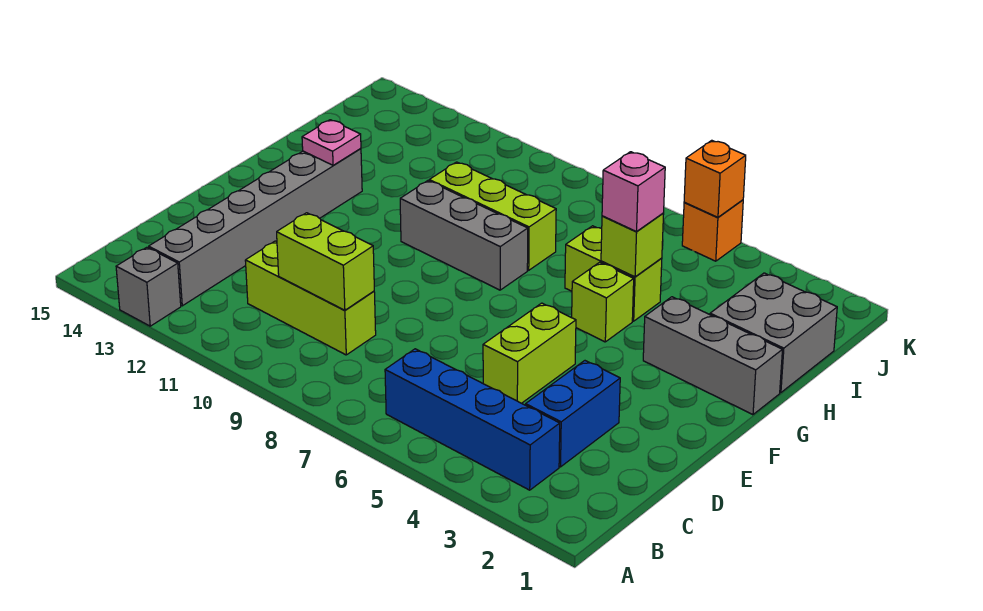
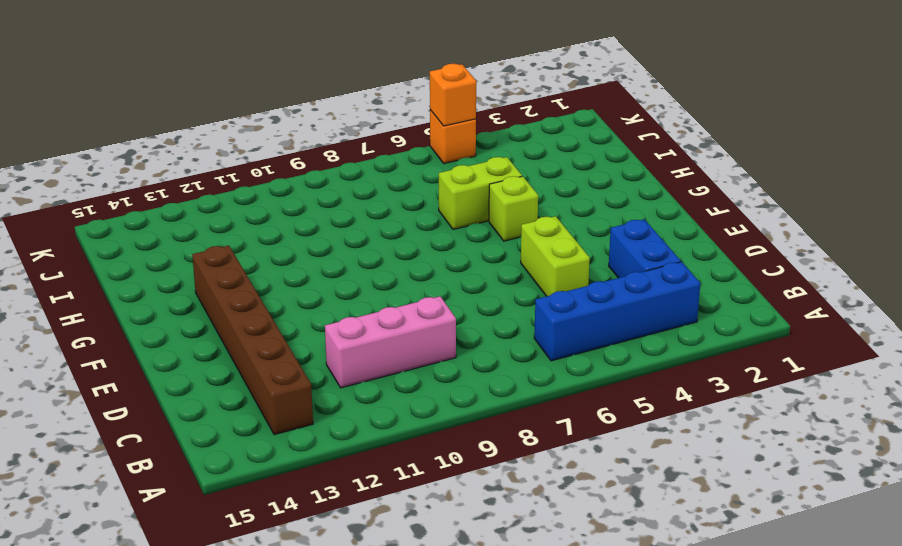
brown brick B13:G13 level 1 -> grey brick B13:G13 level 1
pink brick C9:C11 level 1 -> lime brick C9:C11 level 1
none -> grey brick A13 level 1
none -> grey brick G1:G3 level 1
none -> grey brick G8:G10 level 1

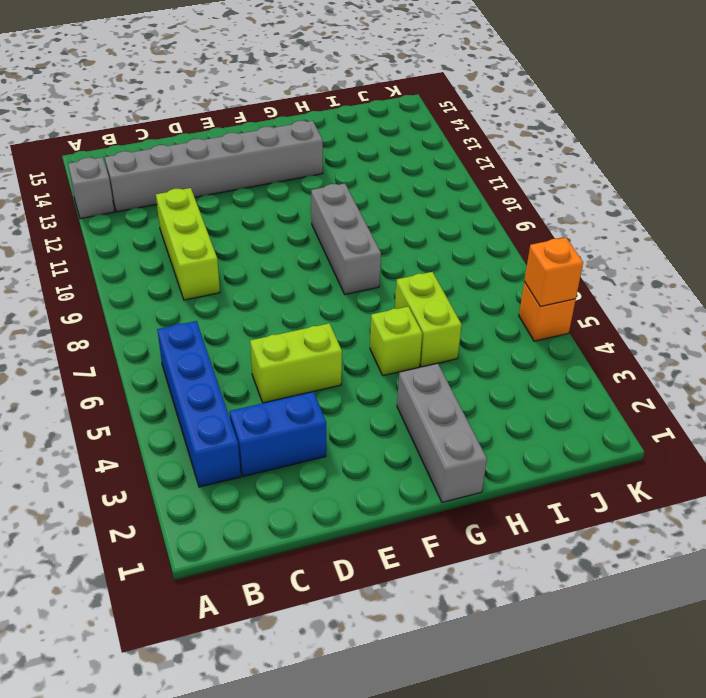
none -> grey brick H1:I2 level 1
none -> lime brick H8:H10 level 1
none -> lime brick C9:C10 level 2

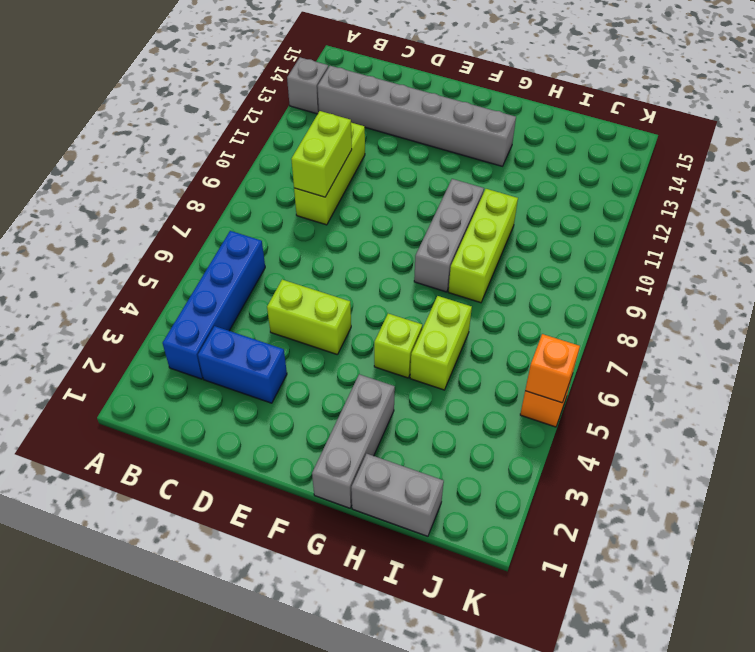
grey brick H1:I1 level 1 -> grey brick H1:I2 level 1
none -> pink plate G13 level 2
none -> lime brick H5 level 2
none -> pink brick H5 level 3

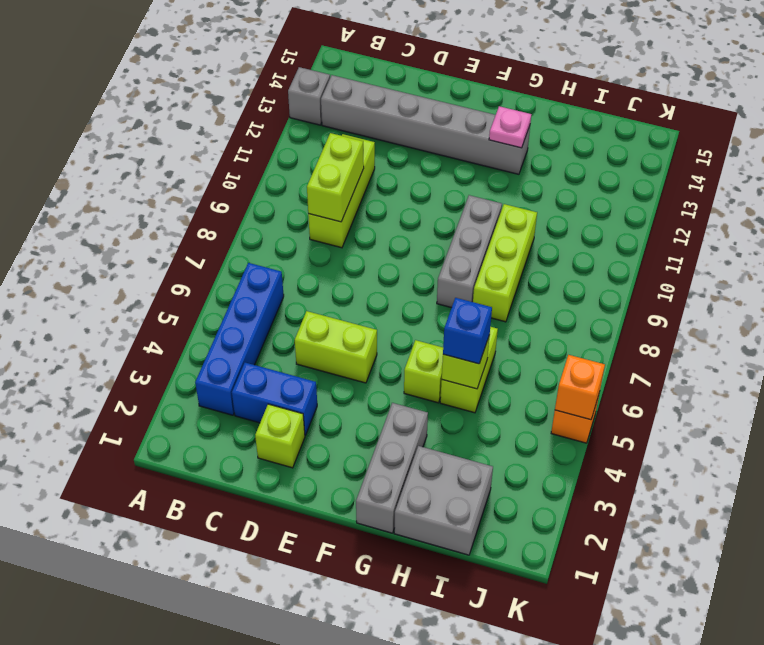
lime brick D2 level 1 -> none
blue brick H5 level 3 -> pink brick H5 level 3

